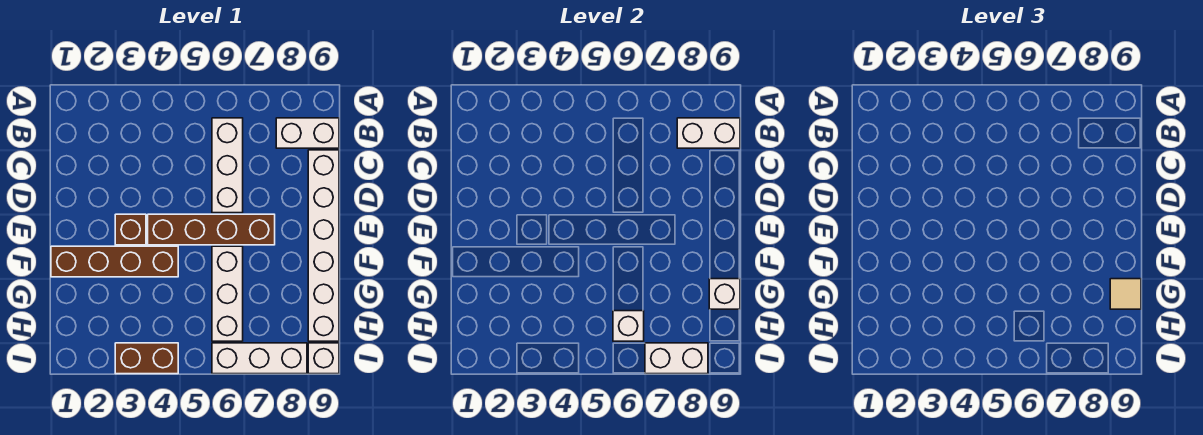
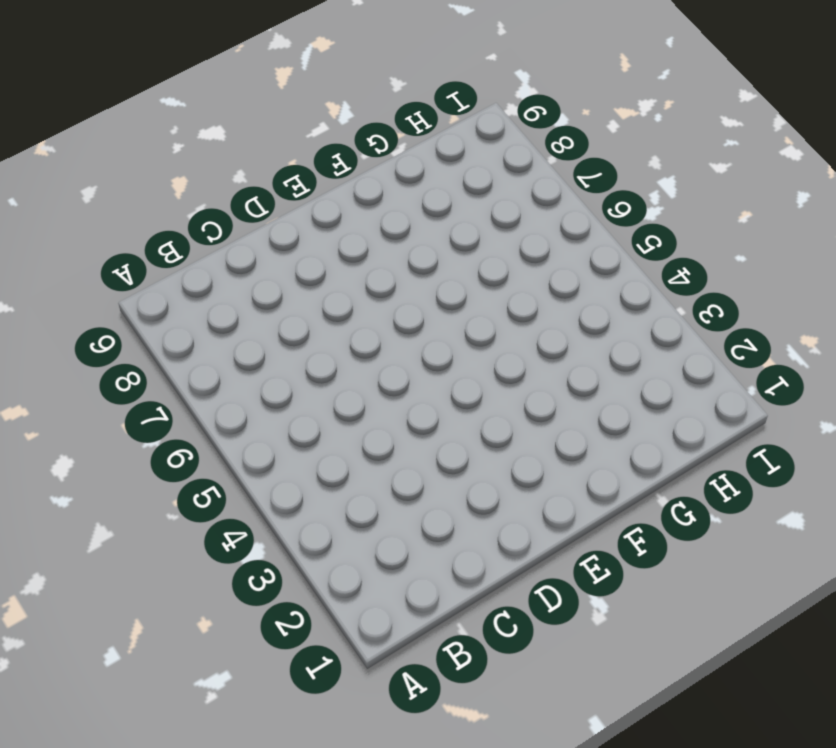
none -> white brick B6:D6 level 1
none -> white brick B8:B9 level 1
none -> white brick C9:H9 level 1

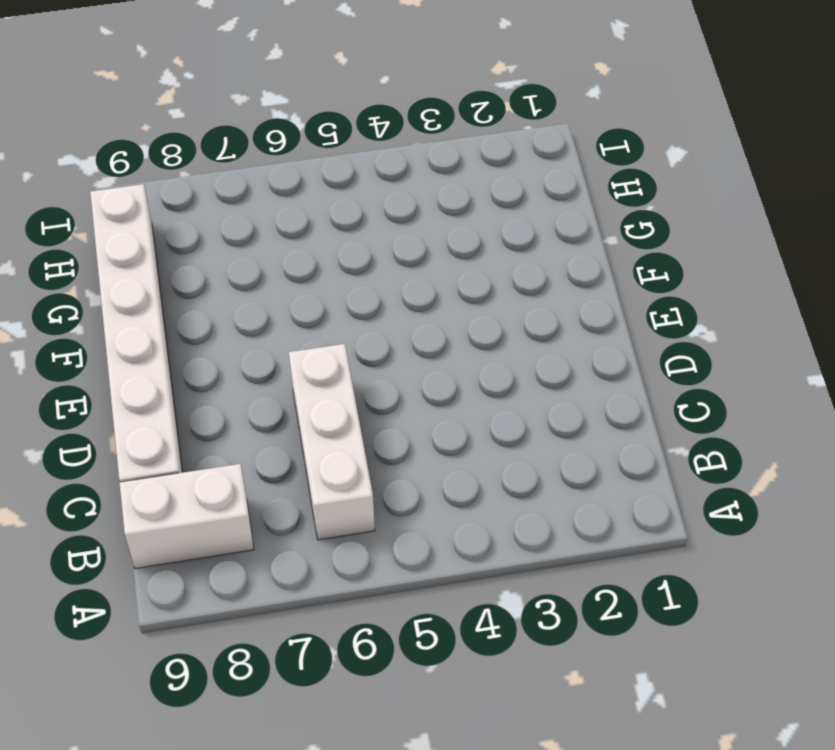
none -> brown brick E3 level 1
none -> brown brick E4:E7 level 1
none -> brown brick F1:F4 level 1

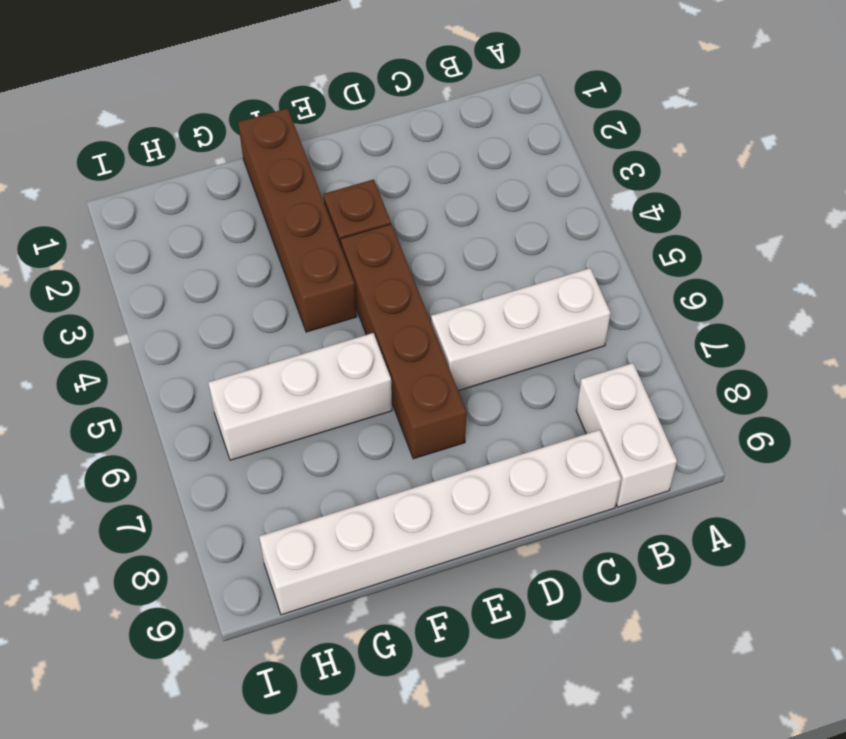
none -> brown brick I3:I4 level 1
none -> white brick I6:I8 level 1
none -> white brick I9 level 1

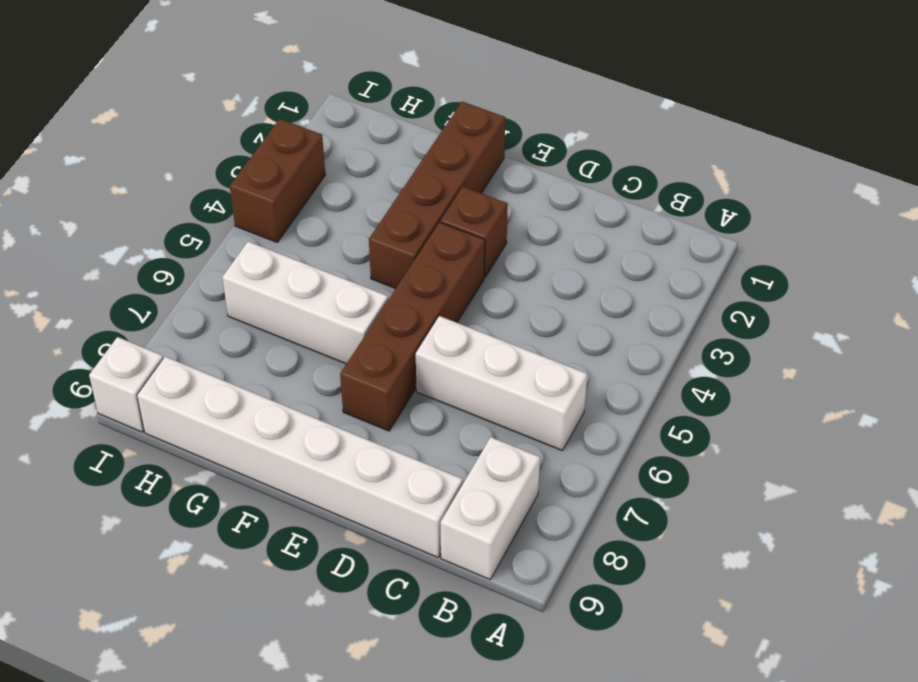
none -> white brick I6:I8 level 1
none -> white brick B8:B9 level 2
none -> white brick G9 level 2

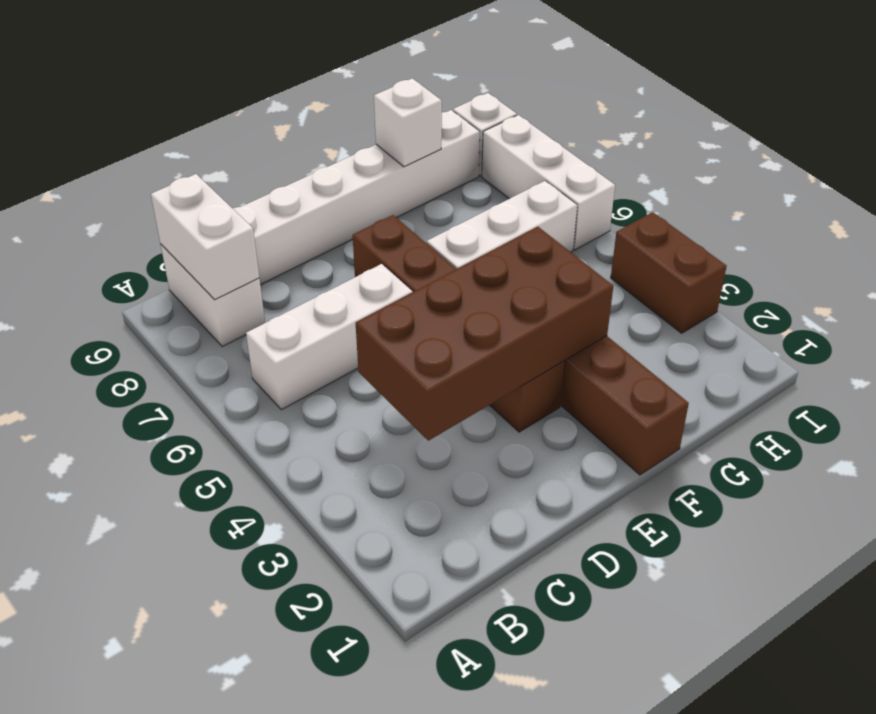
brown brick C3:F4 level 2 -> none
none -> white brick H6 level 2
none -> white brick I7:I8 level 2
none -> tan tile G9 level 3

